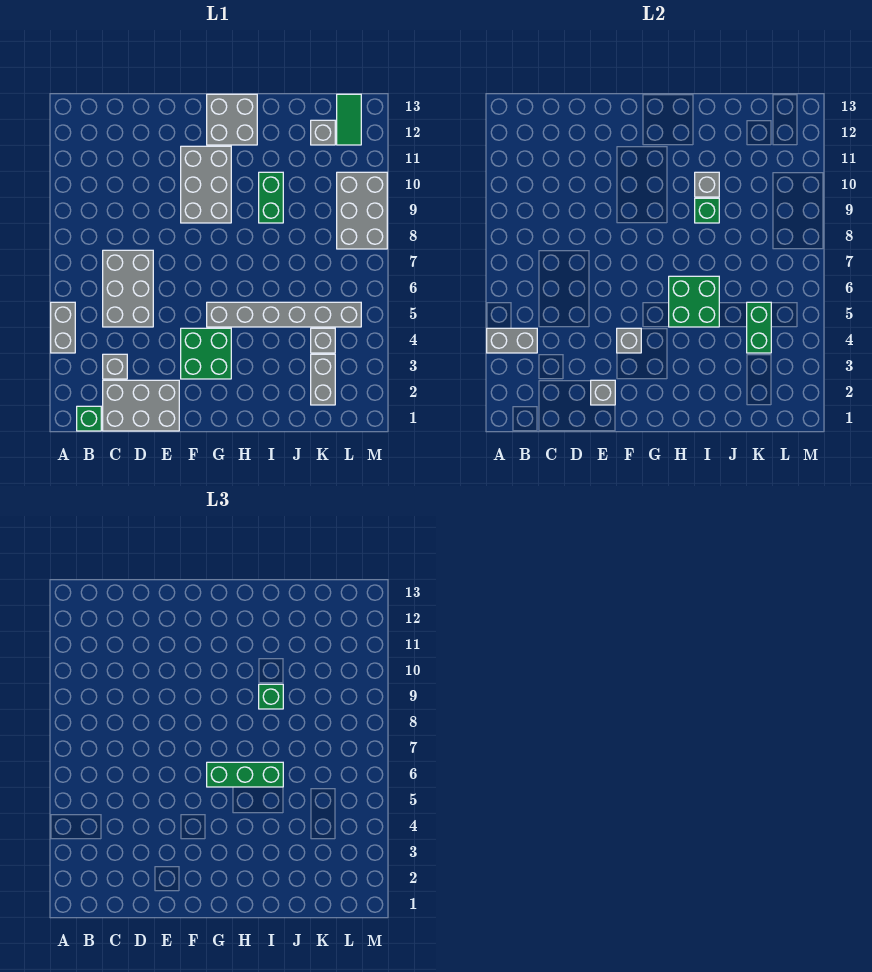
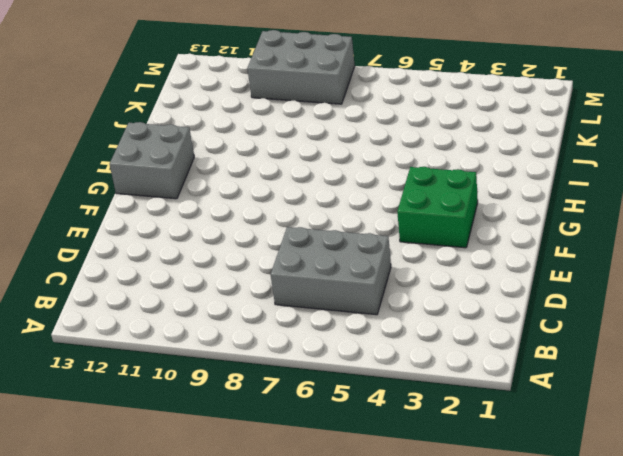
none -> grey brick A4:A5 level 1
none -> green brick B1 level 1
none -> grey brick C1:E2 level 1

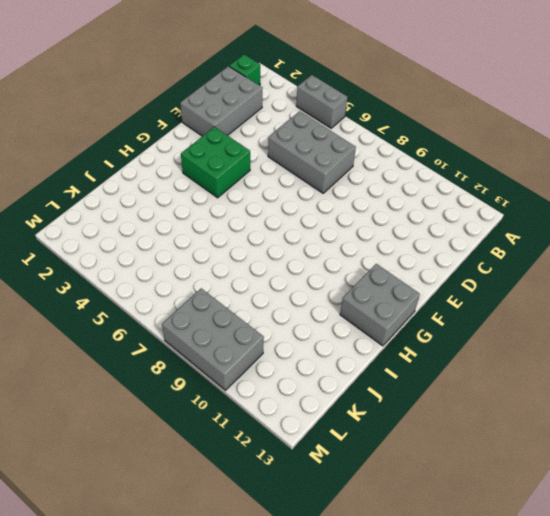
none -> grey brick C3 level 1
none -> grey brick F9:G11 level 1
none -> grey brick G5:L5 level 1

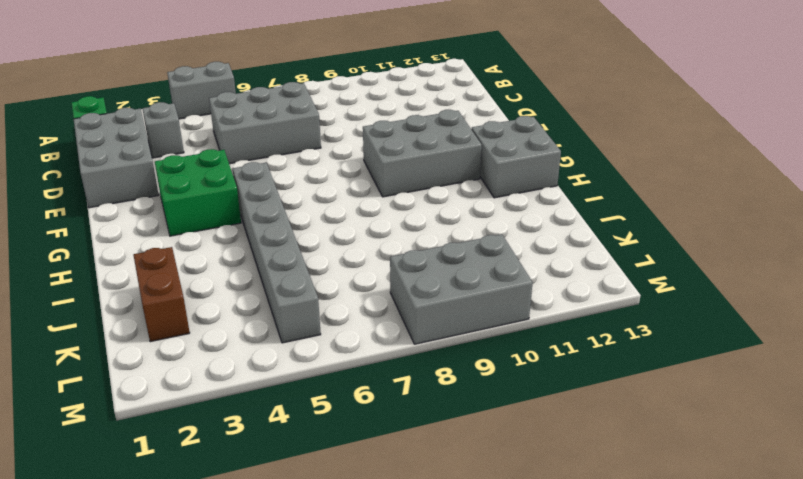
brown brick J2:K2 level 1 -> grey brick K2:K3 level 1
none -> green brick I9:I10 level 1
none -> grey brick K4 level 1
none -> grey brick K12 level 1

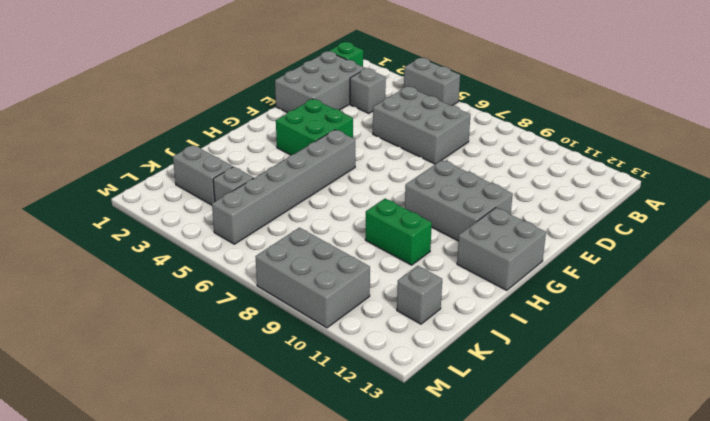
none -> green tile L12:L13 level 1
none -> grey brick A4:B4 level 2
none -> grey brick E2 level 2

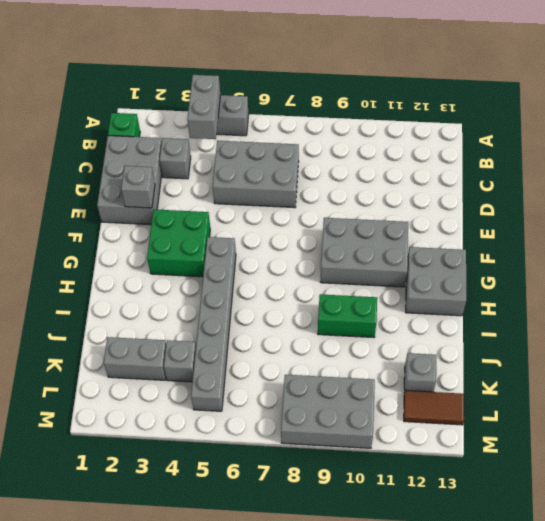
brown tile L12:L13 level 1 -> green tile L12:L13 level 1
none -> grey brick F4 level 2
none -> green brick H5:I6 level 2
none -> green brick I9 level 2

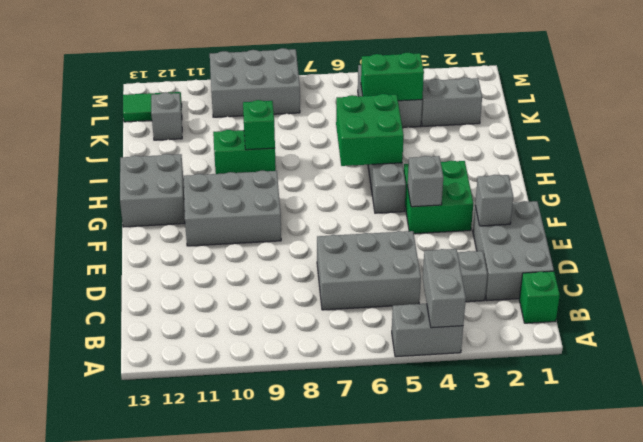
none -> grey brick I10 level 2
none -> green brick G6:I6 level 3
none -> green brick I9 level 3

